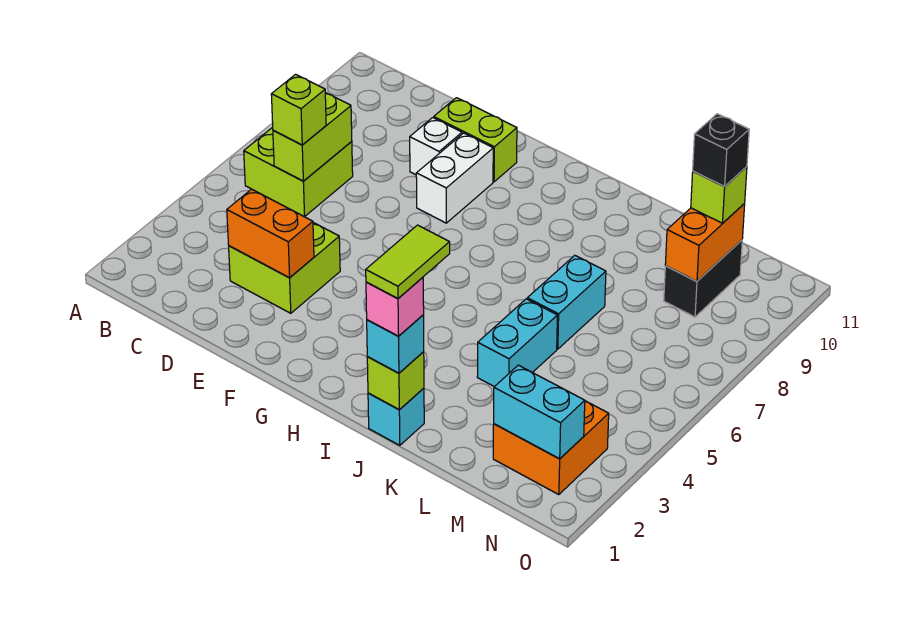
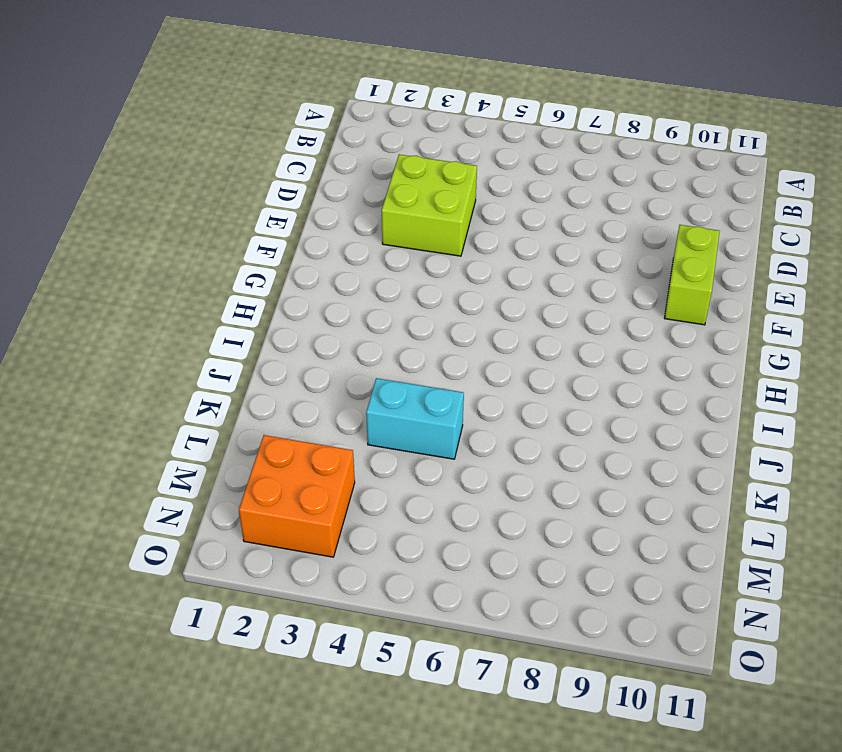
none -> lime brick B6:C7 level 1
none -> white brick E9 level 1
none -> white brick F8:F9 level 1

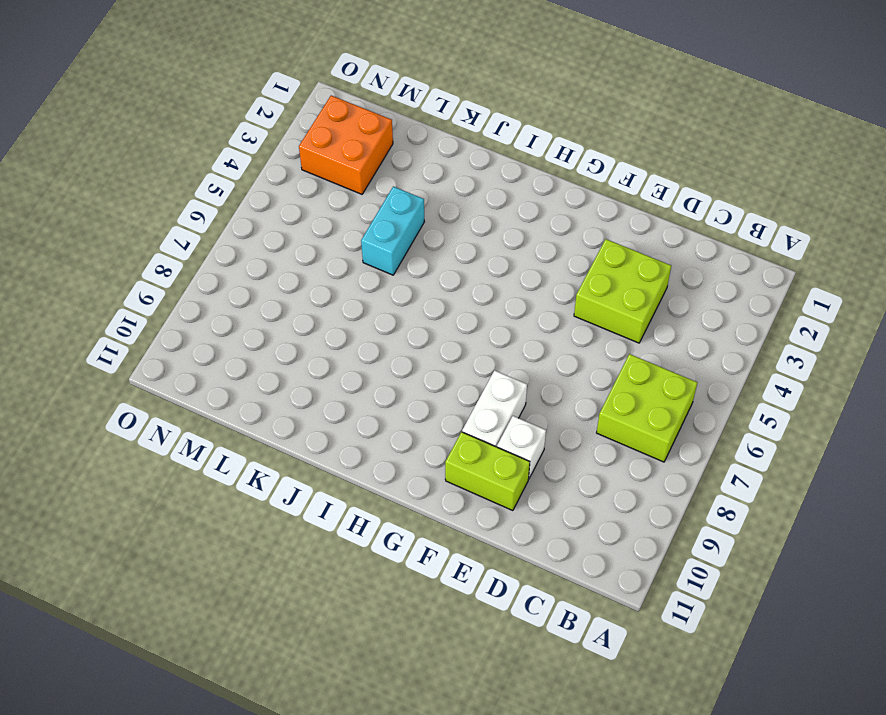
none -> cyan brick J1 level 1
none -> cyan brick K6:K7 level 1
none -> black brick M9:M10 level 1

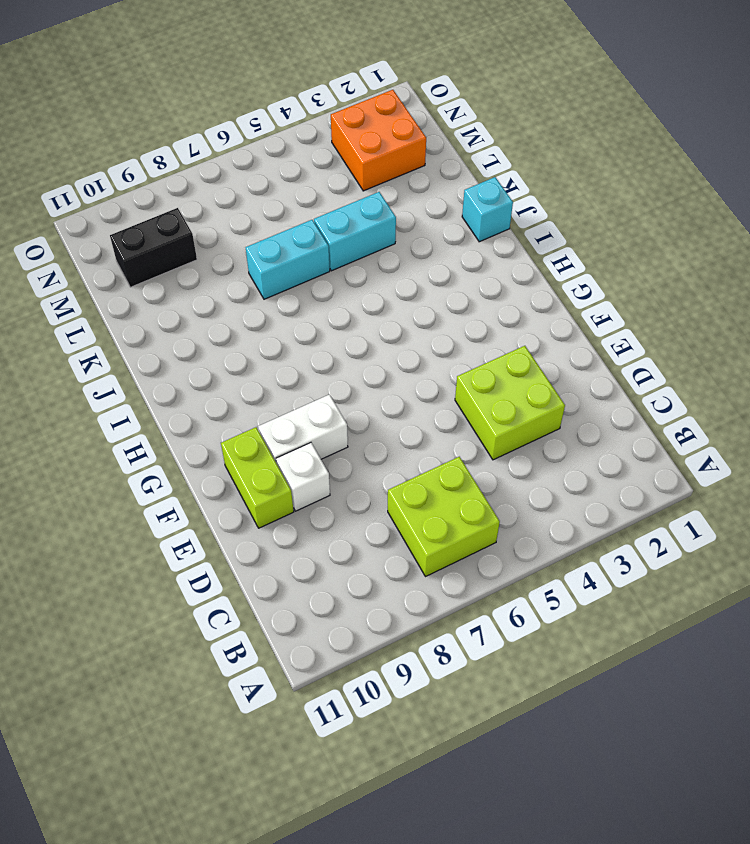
none -> lime brick C6:C7 level 2
none -> orange brick D3:E3 level 2
none -> lime brick J1 level 2

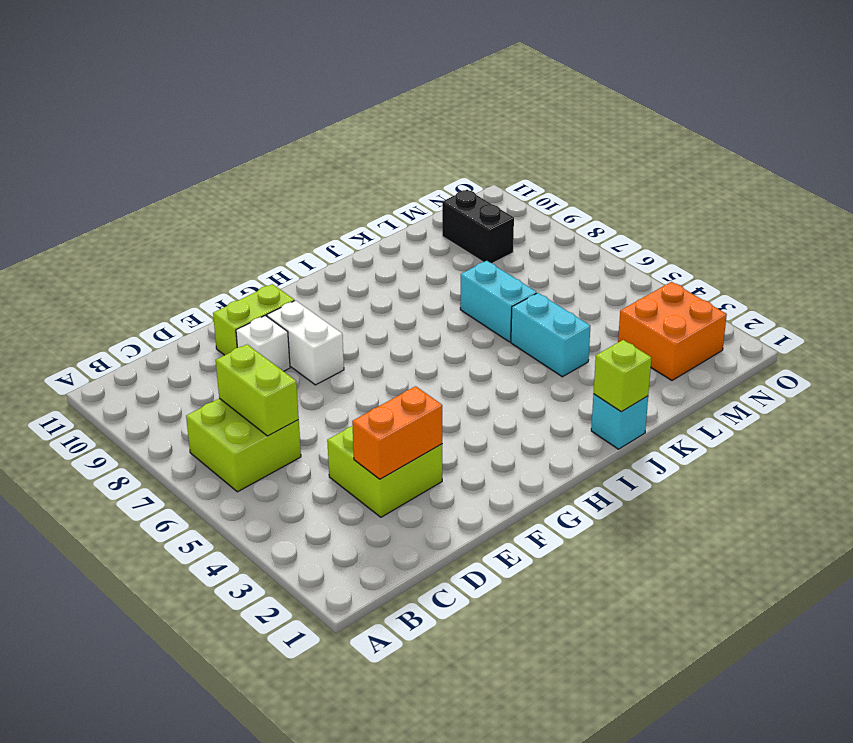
none -> cyan brick M2:N2 level 2
none -> orange brick M9:M10 level 2
none -> lime brick C6 level 3

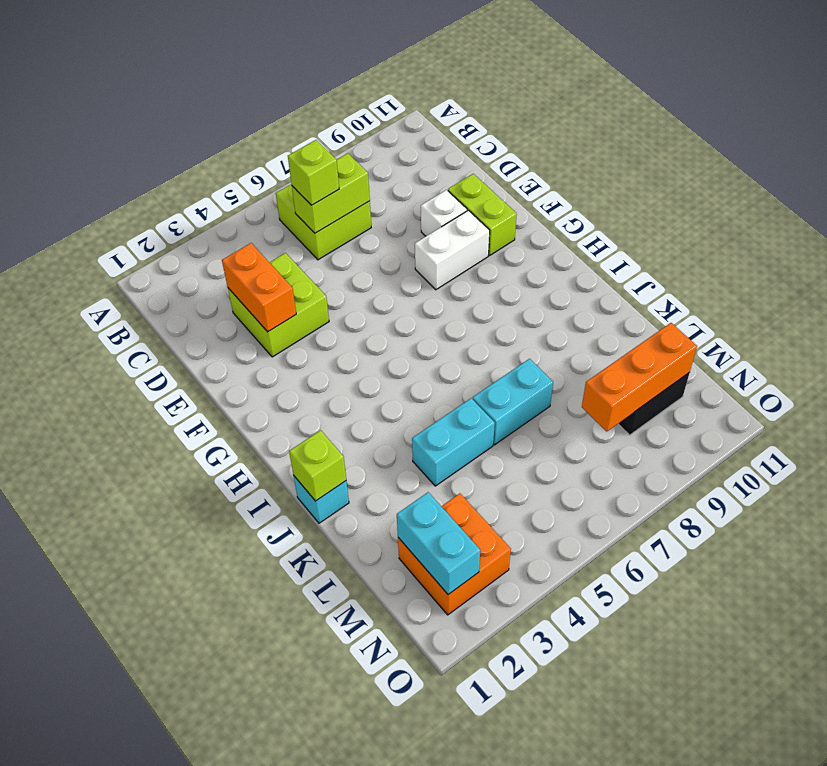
orange brick M8:M10 level 2 -> orange brick M9:M10 level 2
none -> cyan brick J1 level 3
none -> lime brick M10 level 3
none -> pink brick J1 level 4

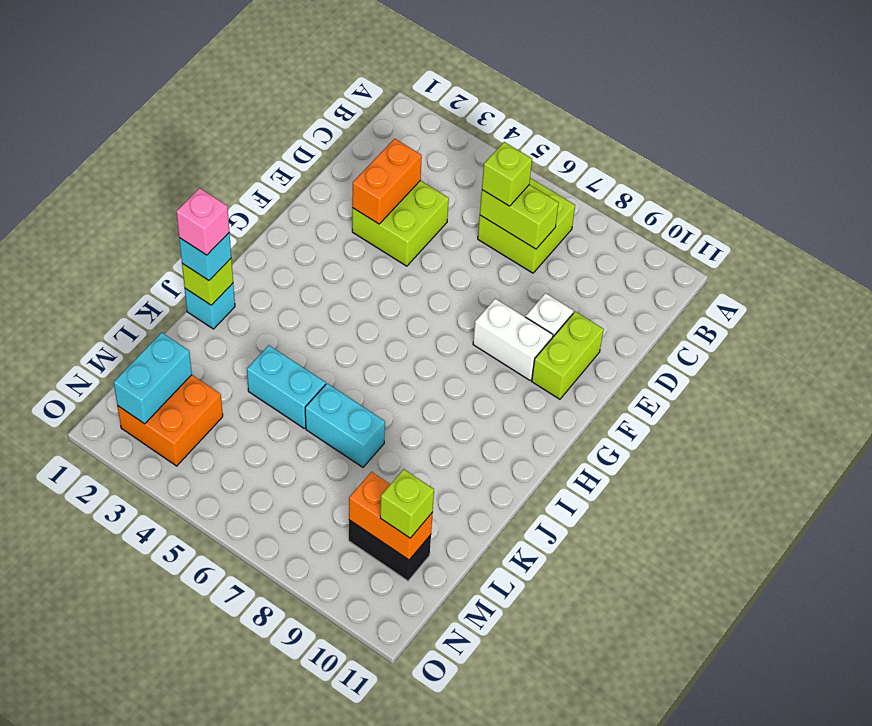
none -> black brick M10 level 4
none -> lime tile J1:J2 level 5

